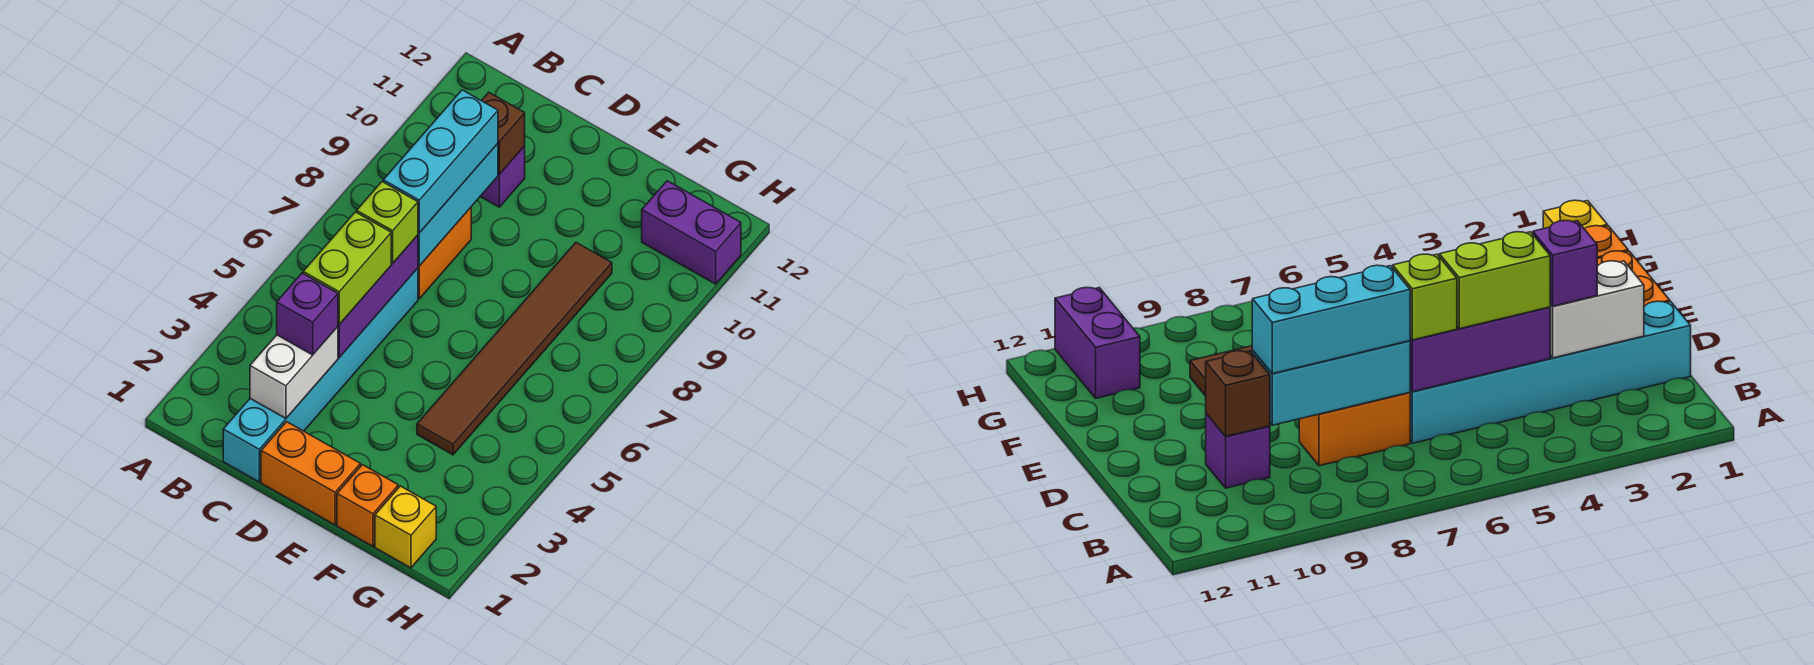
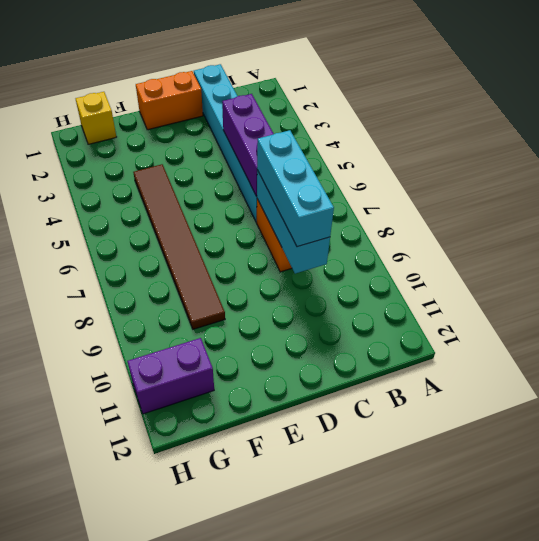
none -> purple brick C10 level 1
none -> orange brick F1 level 1
none -> white brick C2:C3 level 2

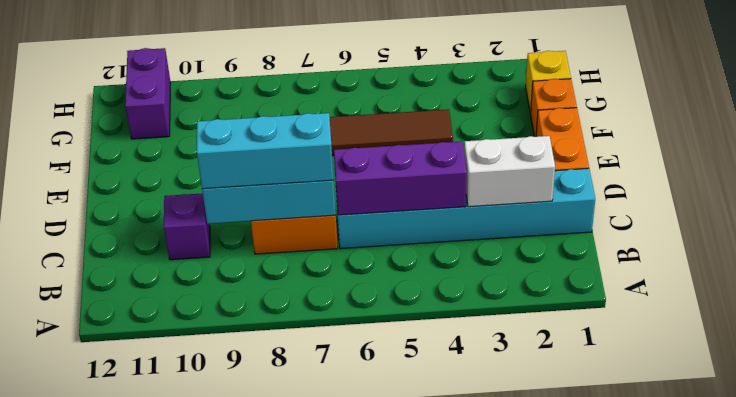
none -> brown brick C10 level 2
none -> purple brick C3 level 3
none -> lime brick C4:C5 level 3

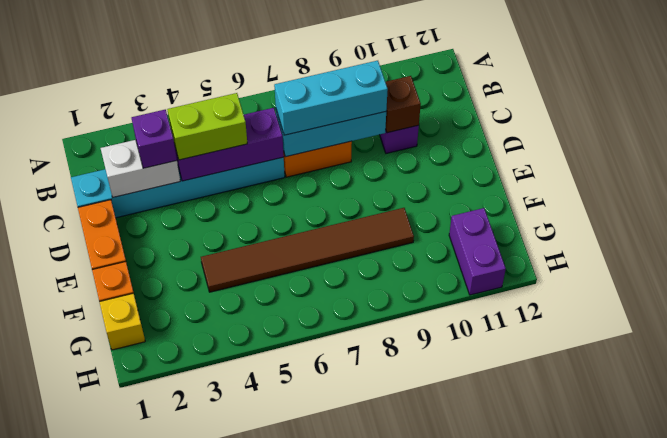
none -> lime brick C6 level 3

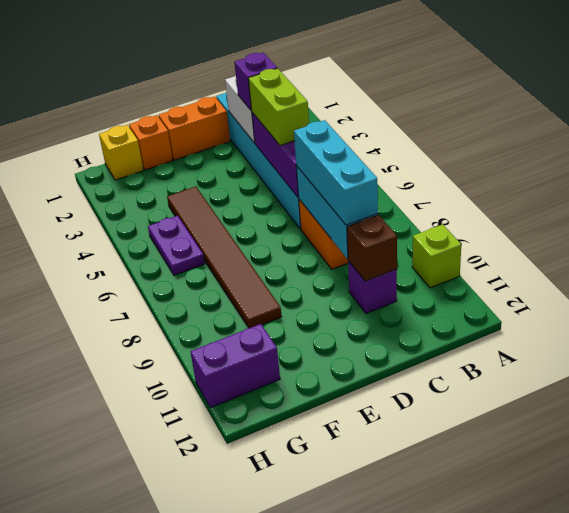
lime brick A10 level 1 -> lime brick C6 level 3
purple plate G5:G6 level 1 -> none

